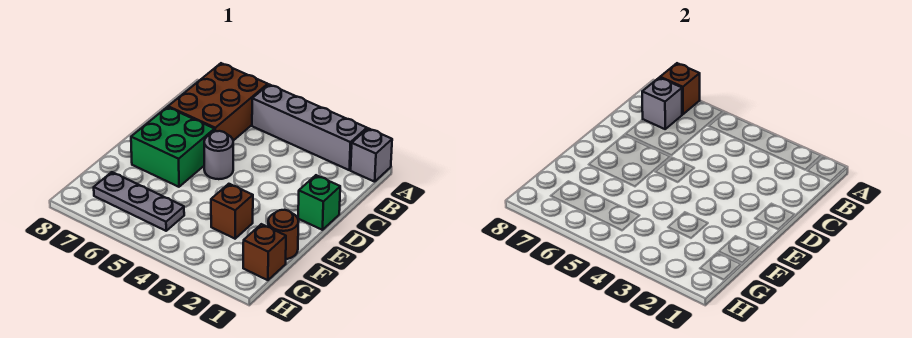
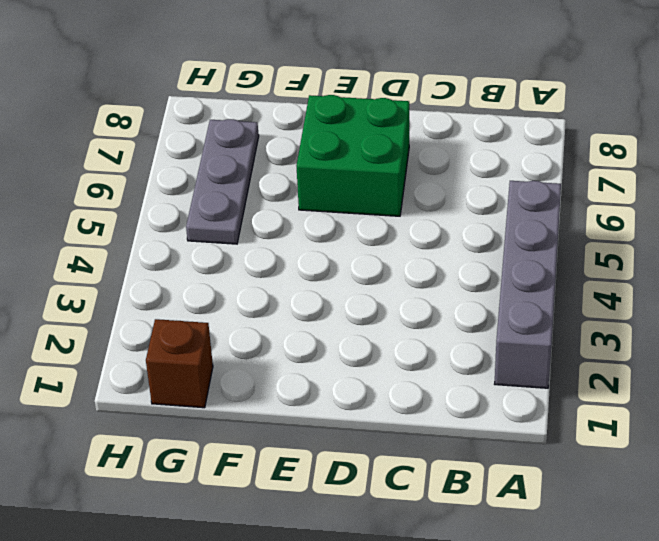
none -> grey brick A1 level 1
none -> brown brick A6:C7 level 1
none -> green brick D1 level 1

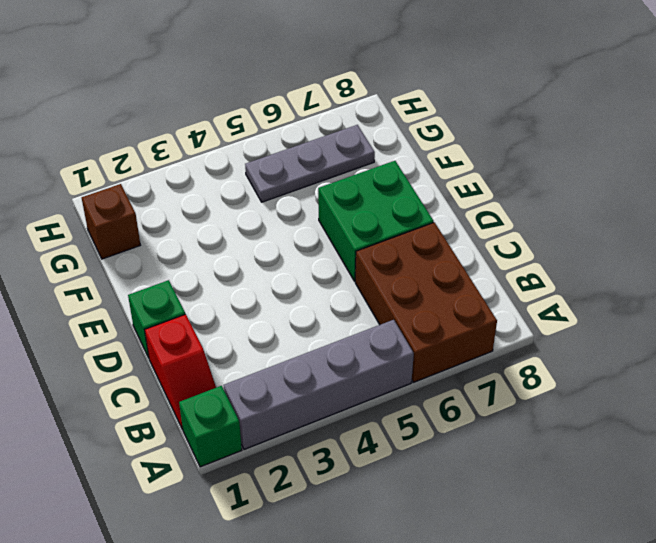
green brick A1 level 1 -> grey brick A1 level 1
red slope B1:C1 level 1 top C -> none
none -> grey round brick D5 level 1
none -> brown round brick F1 level 1
none -> brown brick F3 level 1

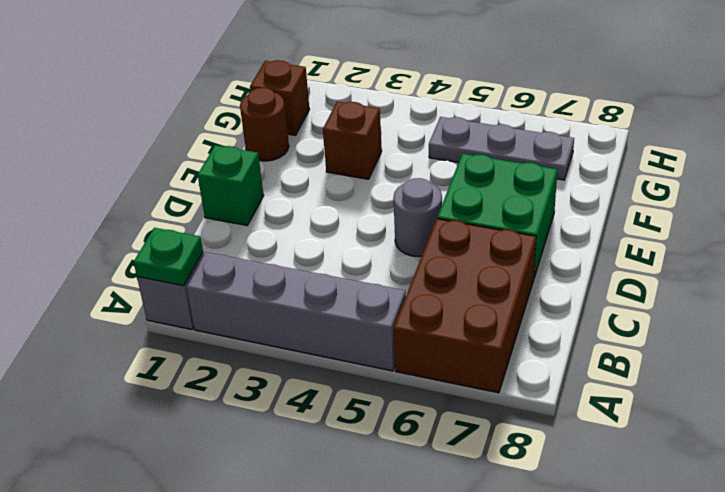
green plate A1 level 2 -> none
none -> brown brick A7 level 2
none -> grey brick B7 level 2

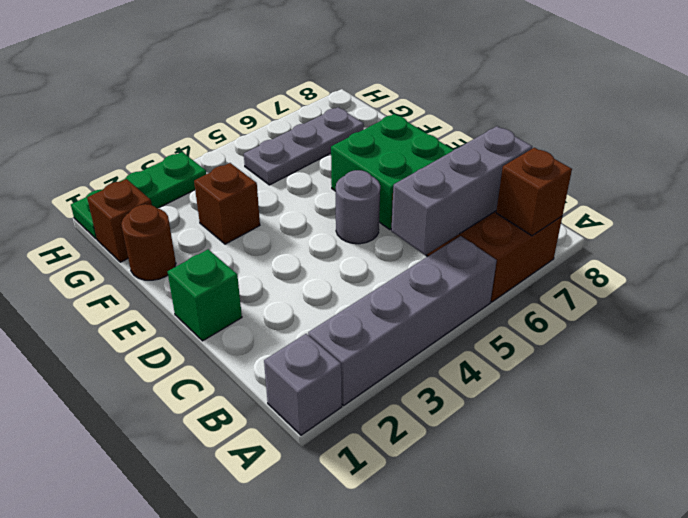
grey brick B5:B7 level 2 -> grey brick B7 level 2
green plate H1:H3 level 1 -> none

